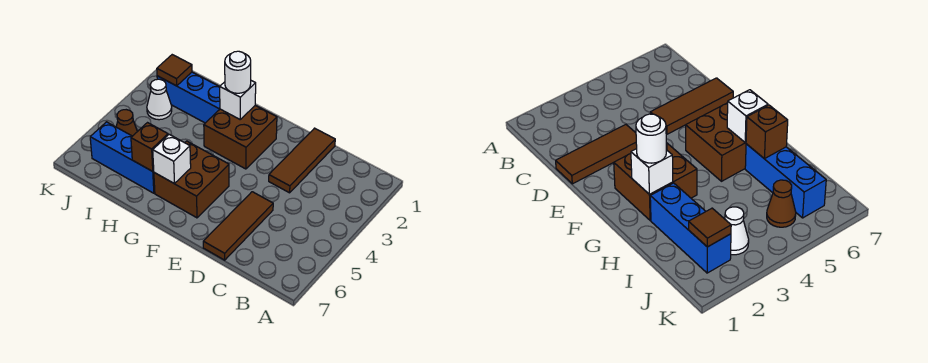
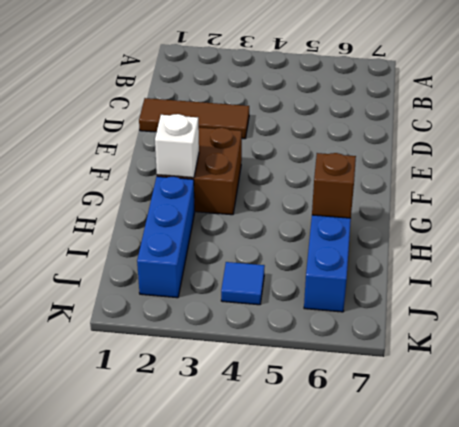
blue tile J4 level 1 -> none
none -> brown tile D5:D7 level 1
none -> brown brick F5:G6 level 1
none -> white cone J3 level 1

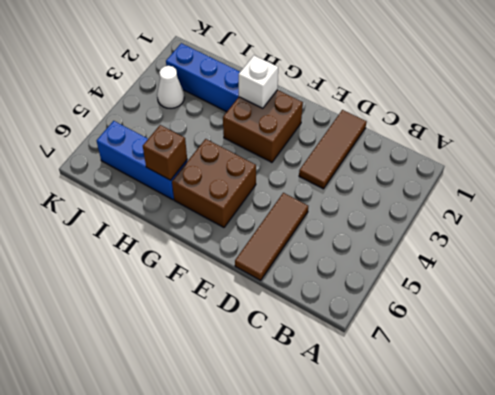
none -> brown cone J5 level 1
none -> white brick G6 level 2
none -> brown tile J2 level 2

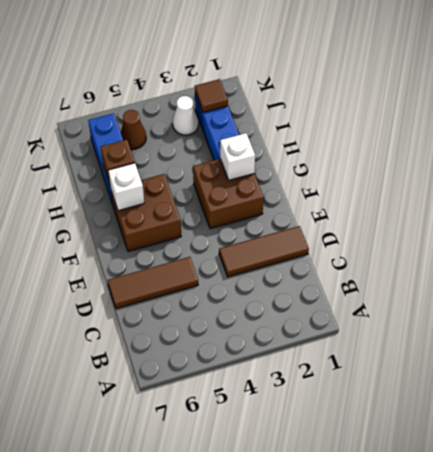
none -> white round brick G2 level 3

